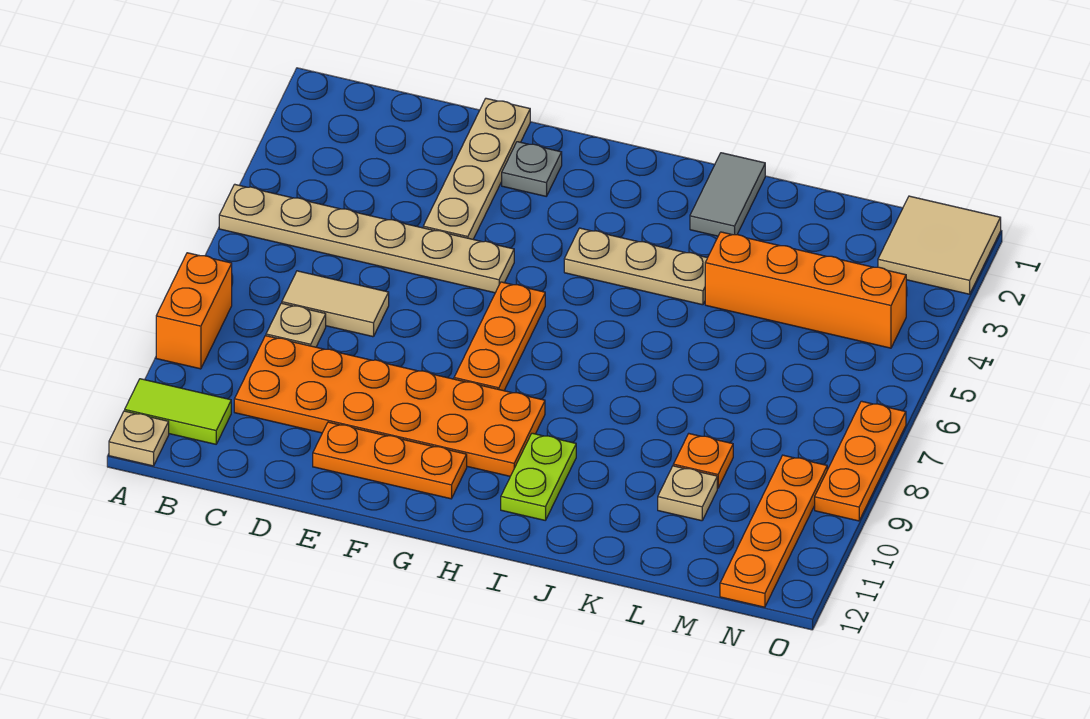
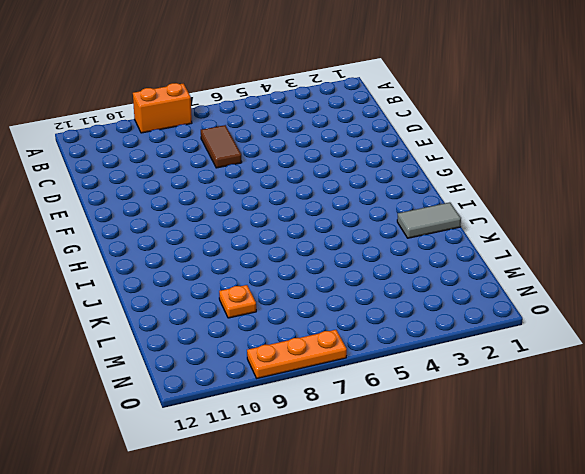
brown tile C7:D7 level 1 -> tan tile C7:D7 level 1
none -> tan plate A5:F5 level 1
none -> lime tile A11:B11 level 1
none -> tan plate A12 level 1

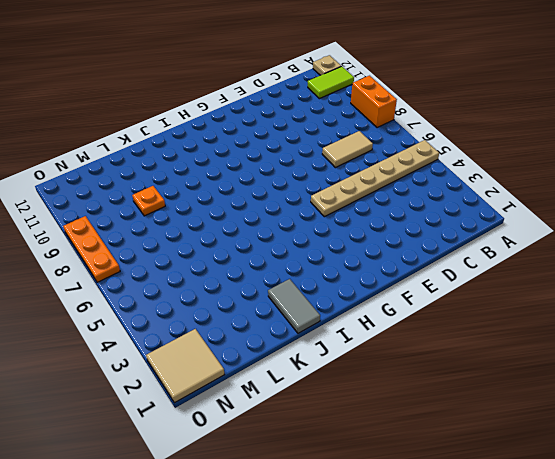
none -> tan plate C8 level 1
none -> orange plate C9:H10 level 1
none -> tan plate E1:E4 level 1

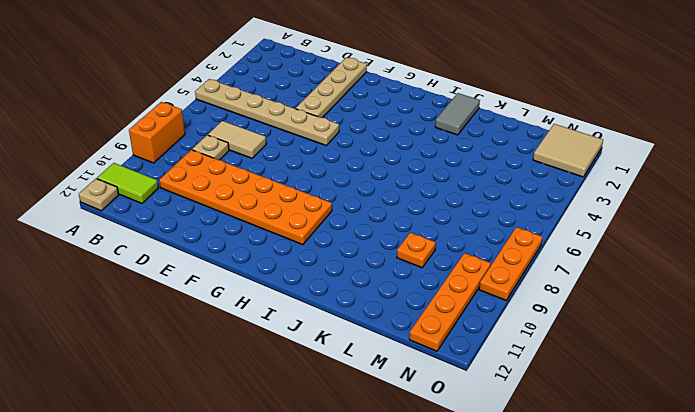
none -> orange plate E11:G11 level 1
none -> grey plate F2 level 1
none -> orange plate G6:G8 level 1

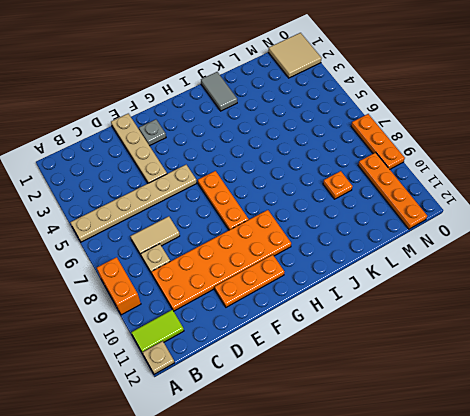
none -> tan plate H4:J4 level 1
none -> lime plate I10:I11 level 1
none -> orange brick K4:N4 level 1

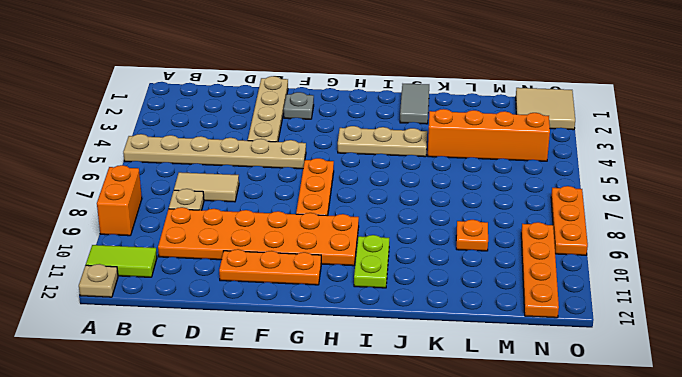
none -> tan plate L10 level 1

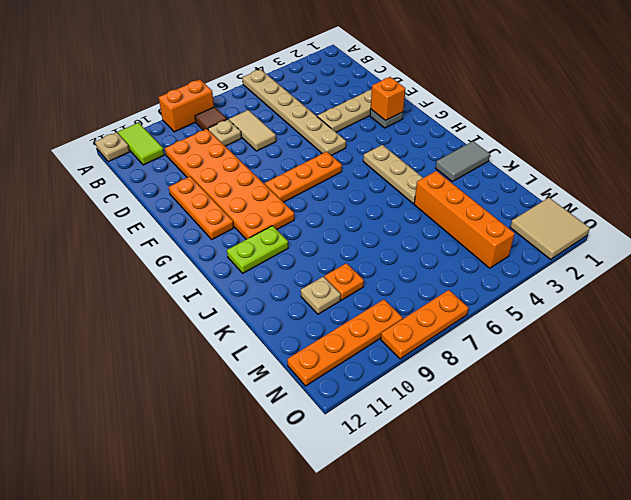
brown tile B8 level 1 -> none
orange brick F2 level 2 -> none

